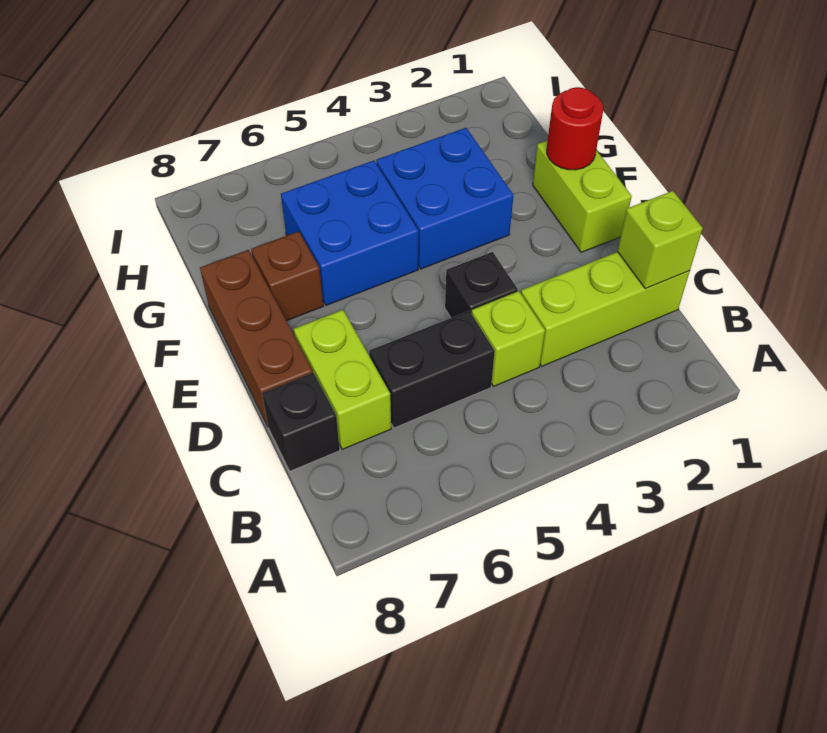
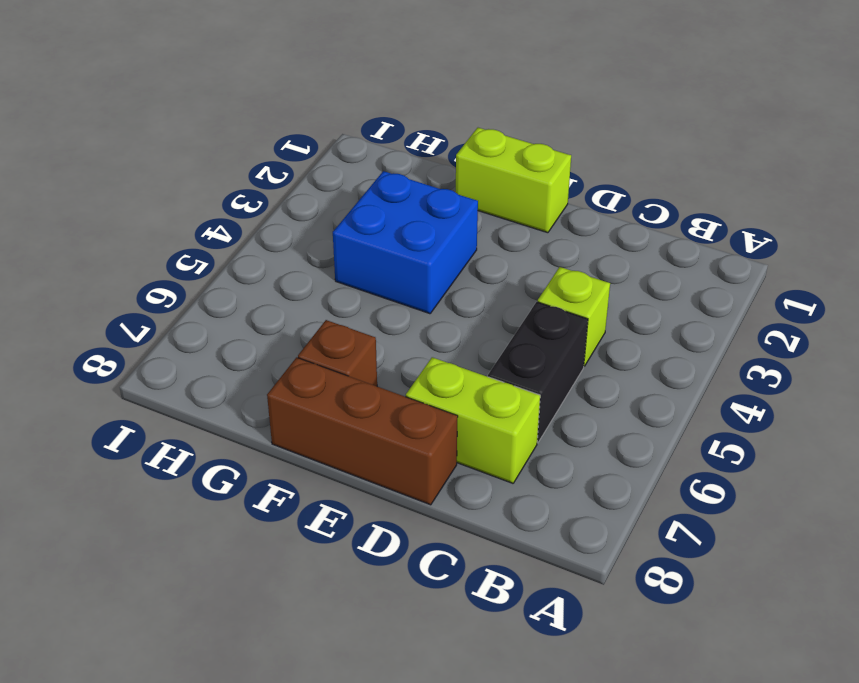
none -> lime brick C1:C3 level 1
none -> black brick C8 level 1
none -> black brick D4 level 1

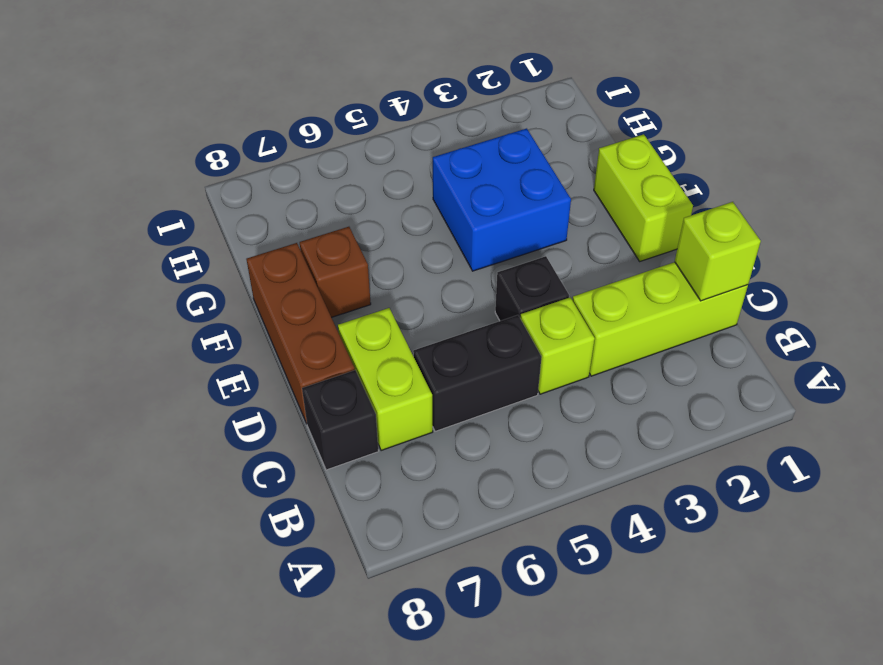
none -> blue brick F5:G6 level 1
none -> red round brick F1 level 2

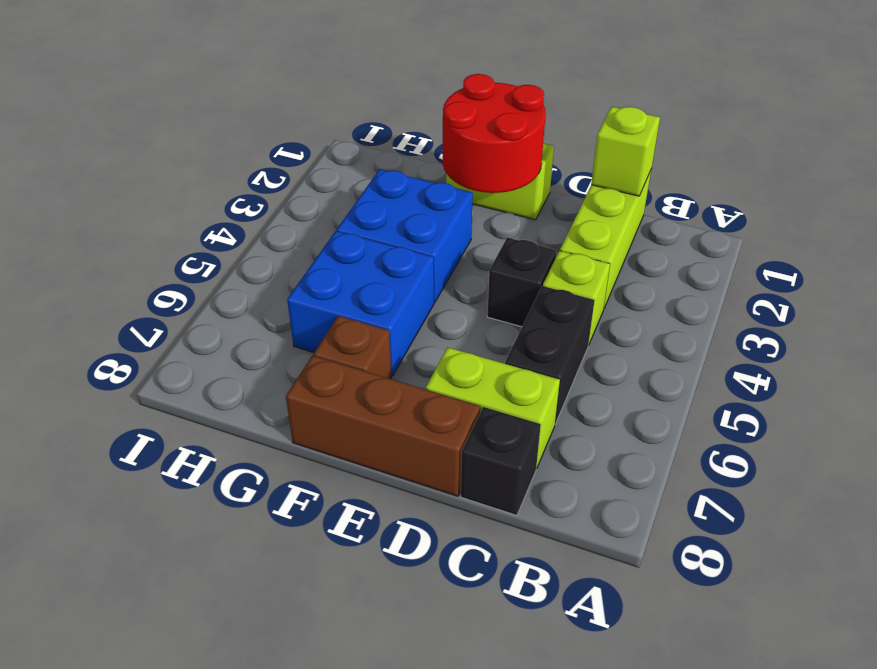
red round brick E1:F2 level 2 -> red round brick F1 level 2

